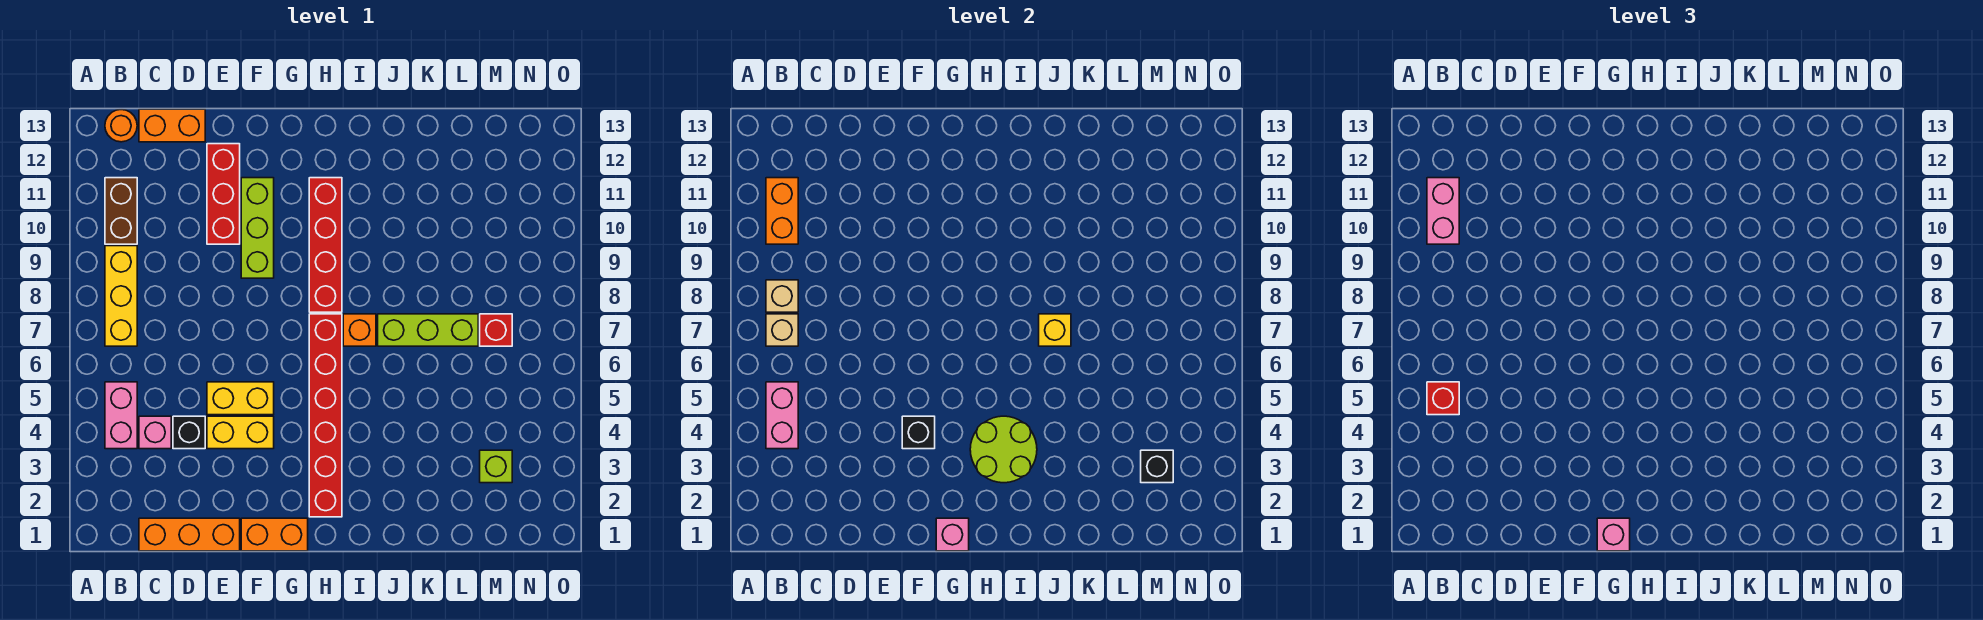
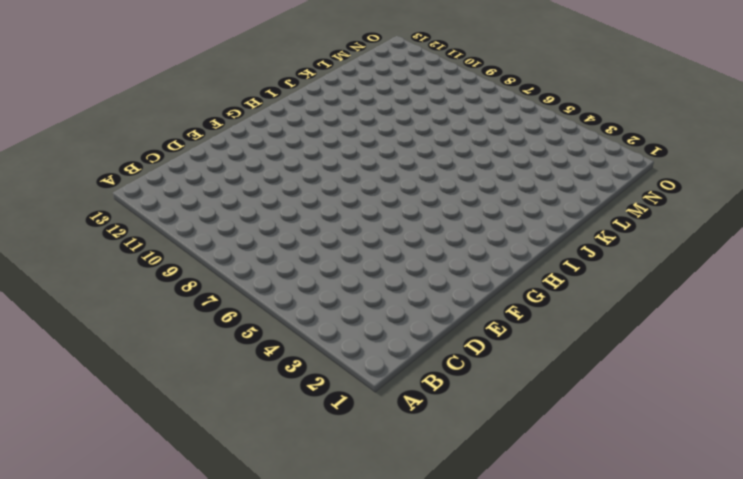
none -> pink brick B4:B5 level 1
none -> yellow brick B7:B9 level 1
none -> brown brick B10:B11 level 1
none -> orange round brick B13 level 1

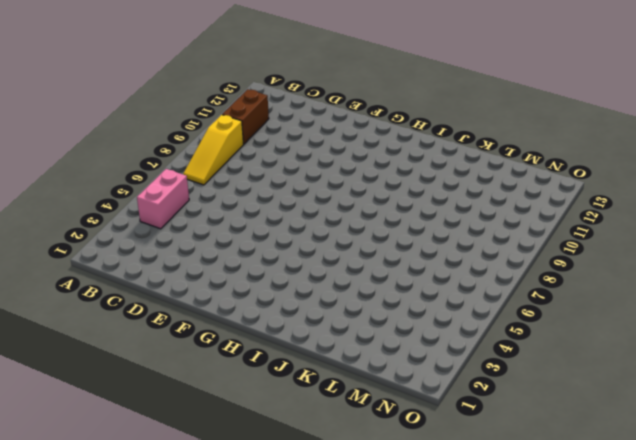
yellow slope B7:B9 level 1 top 9 -> yellow brick B7:B9 level 1
none -> orange round brick B13 level 1
none -> orange brick C1:E1 level 1
none -> pink brick C4 level 1
none -> orange brick C13:D13 level 1

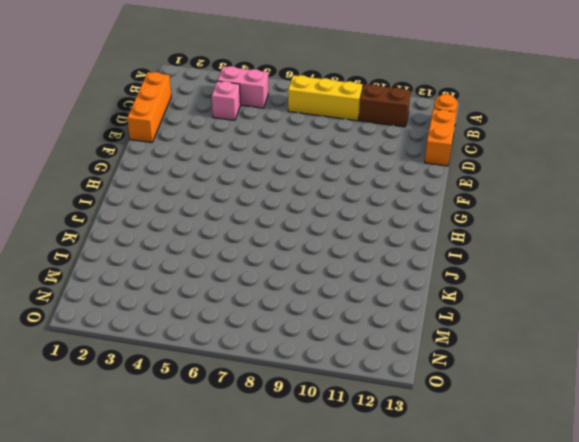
none -> black brick D4 level 1
none -> yellow brick E4:F4 level 1
none -> yellow brick E5:F5 level 1
none -> red brick E10:E12 level 1

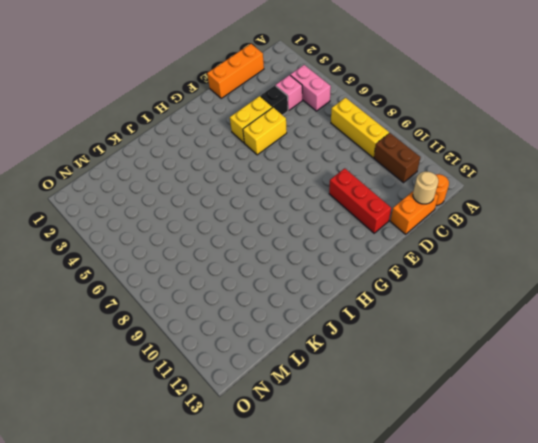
tan round brick C13 level 2 -> none
none -> orange brick F1:G1 level 1
none -> lime brick F9:F11 level 1
none -> red brick H2:H7 level 1
none -> red brick H8:H11 level 1

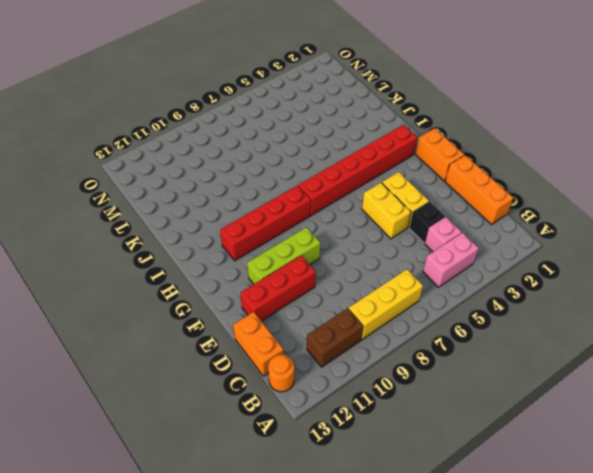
none -> orange brick I7 level 1
none -> lime brick J7:L7 level 1
none -> lime brick M3 level 1
none -> red brick M7 level 1

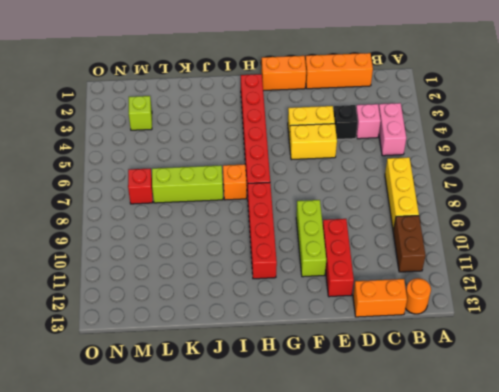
none -> pink brick B4:B5 level 2
none -> tan brick B7 level 2
none -> tan brick B8 level 2
none -> orange brick B10:B11 level 2

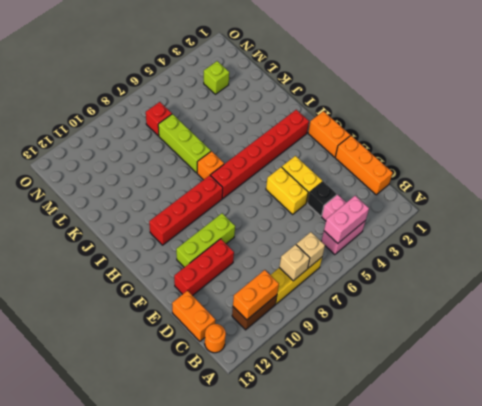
none -> black brick F4 level 2
none -> pink brick G1 level 2
none -> lime round brick H3:I4 level 2
none -> yellow brick J7 level 2

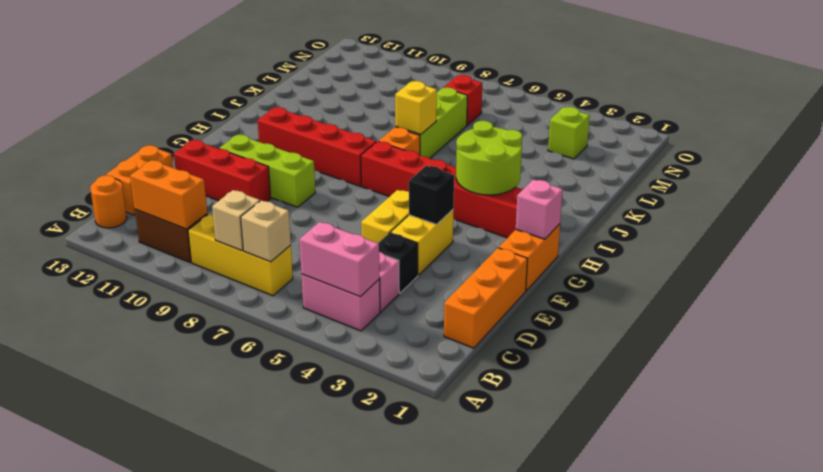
none -> black brick M3 level 2
none -> red brick B5 level 3
none -> pink brick B10:B11 level 3
none -> pink brick G1 level 3

